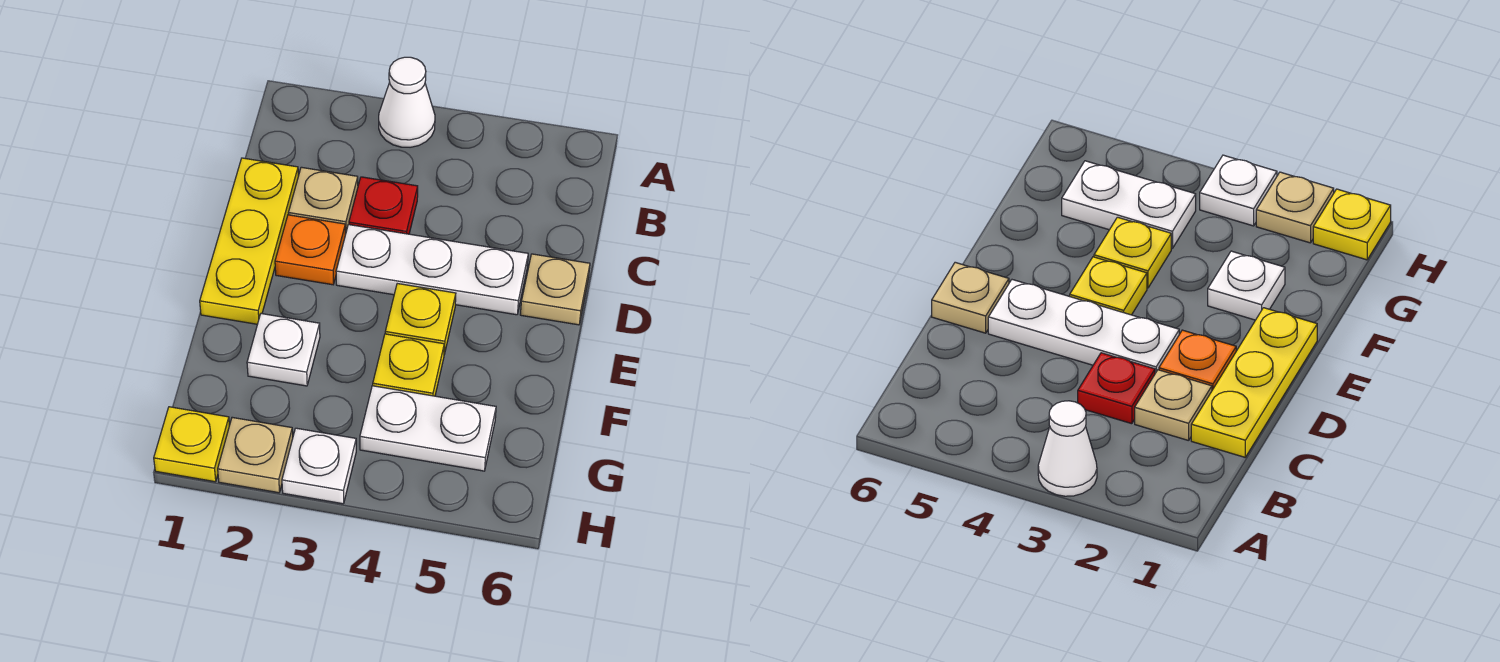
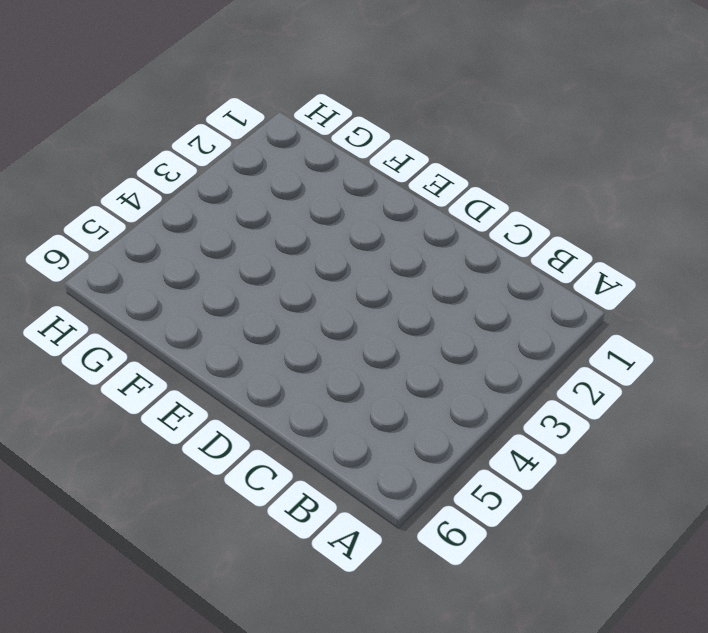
none -> white cone A3 level 1
none -> yellow plate C1:E1 level 1
none -> tan plate C2 level 1

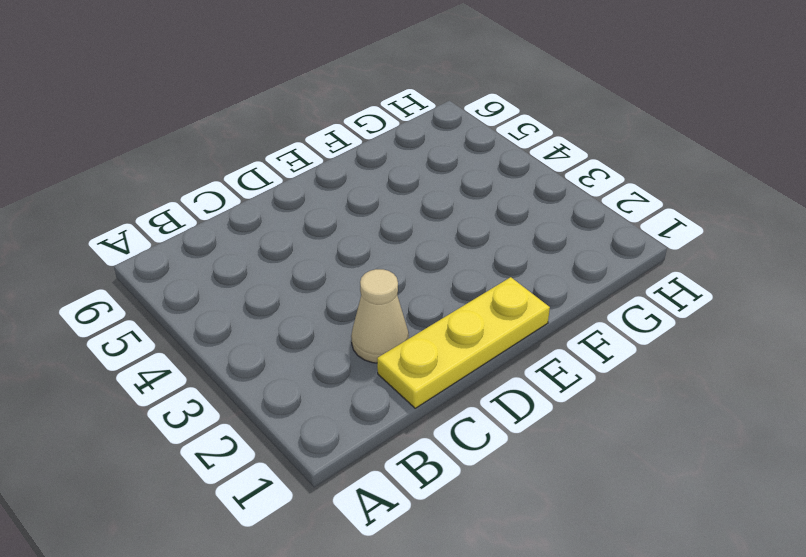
tan cone C2 level 1 -> tan plate C2 level 1
none -> white cone A3 level 1
none -> red plate C3 level 1
none -> orange plate D2 level 1

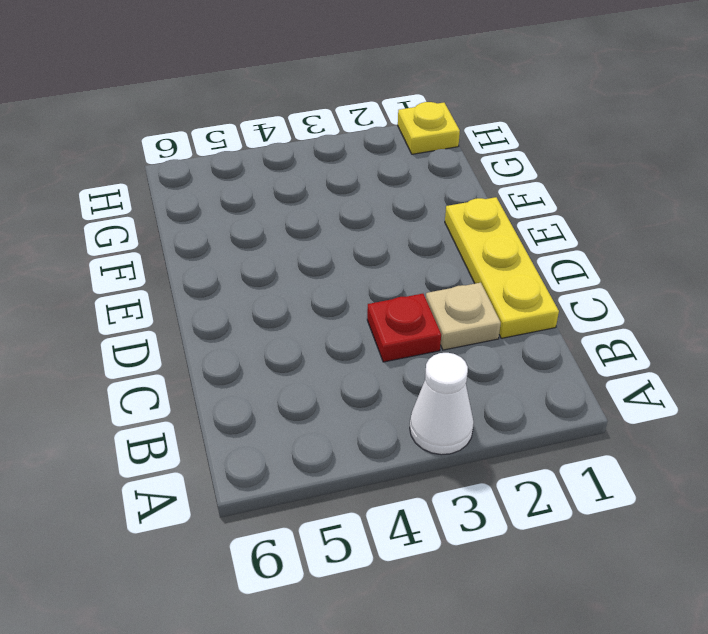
none -> orange plate D2 level 1
none -> white plate D3:D5 level 1
none -> tan plate D6 level 1

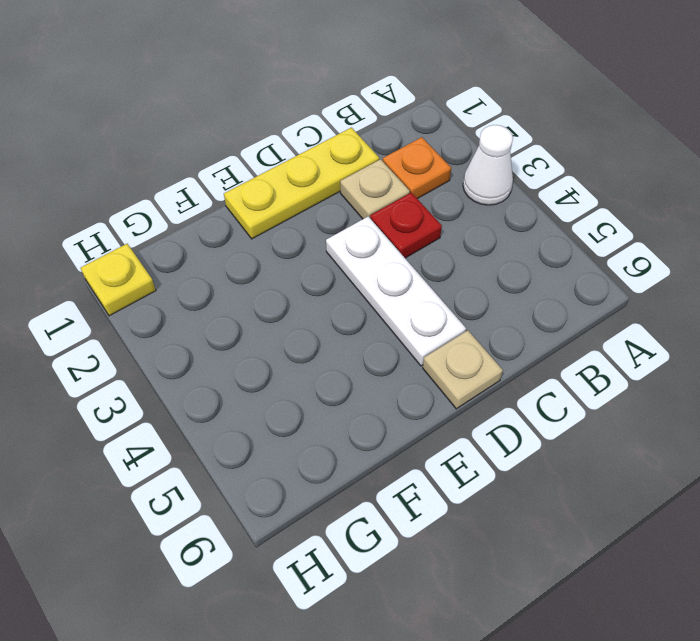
orange plate B2 level 1 -> orange plate D2 level 1
none -> yellow plate E4 level 1
none -> white plate F2 level 1
none -> yellow plate F4 level 1

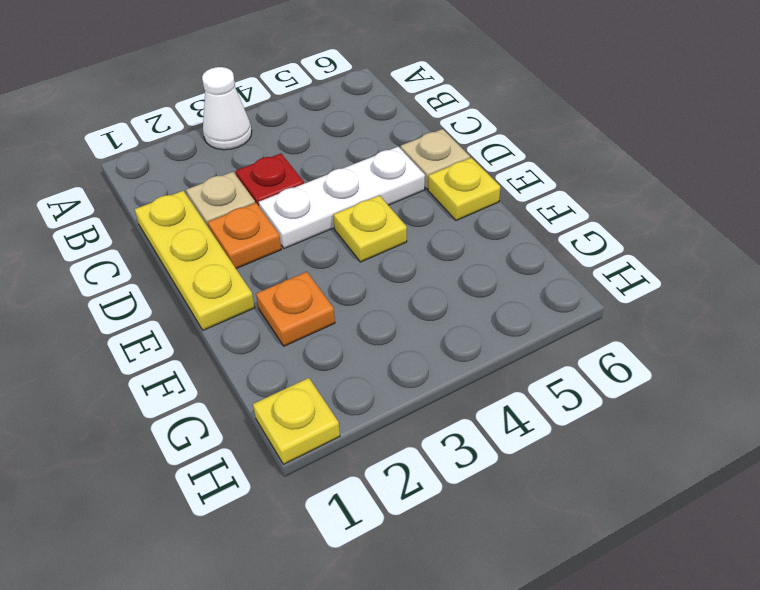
yellow plate E6 level 1 -> yellow plate F4 level 1
orange plate F2 level 1 -> white plate F2 level 1
none -> white plate G4:G5 level 1
none -> tan plate H2 level 1
none -> white plate H3 level 1

